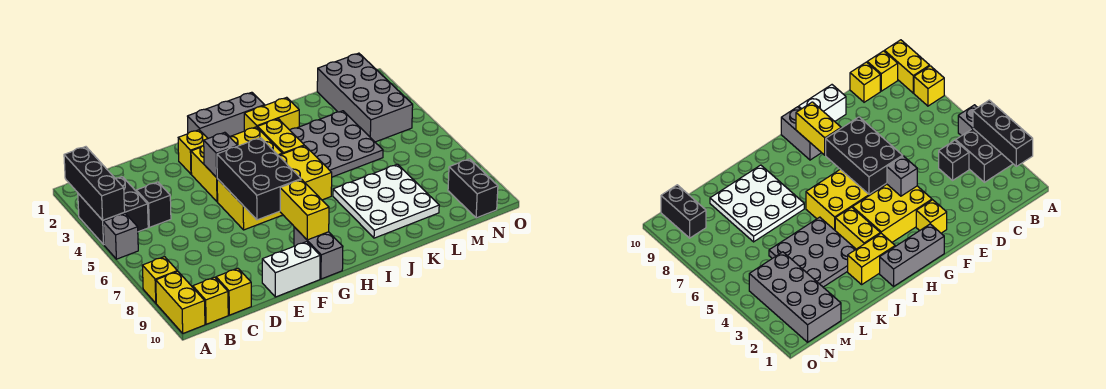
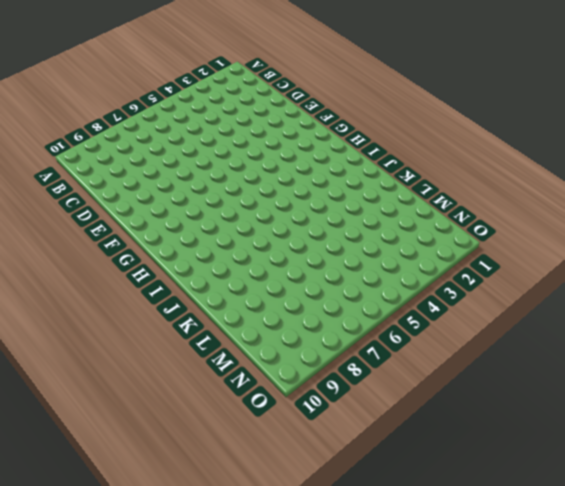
none -> black brick A3:B4 level 1
none -> grey brick A5 level 1
none -> yellow brick A8 level 1

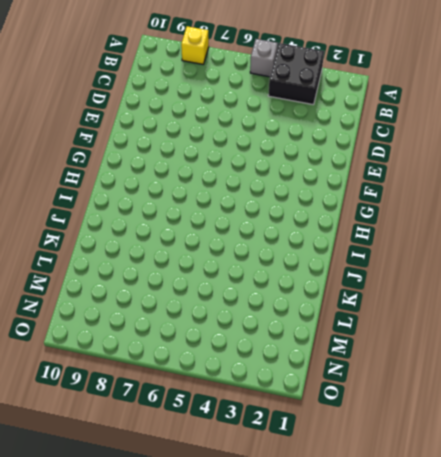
none -> yellow brick A9:A10 level 1
none -> yellow brick B10 level 1
none -> black brick C4 level 1

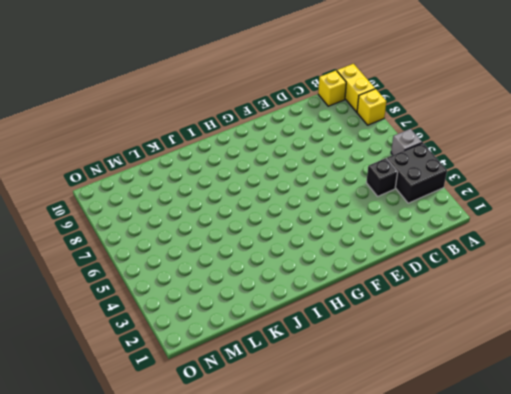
none -> yellow brick C10 level 1
none -> white brick E10:F10 level 1
none -> yellow brick F2 level 1

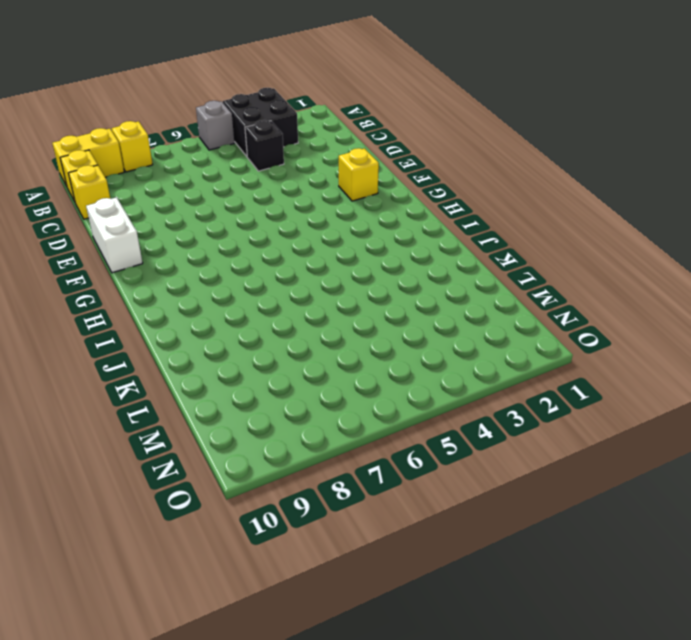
none -> yellow brick F3:H4 level 1
none -> yellow brick F5:I6 level 1
none -> grey brick G1:I1 level 1

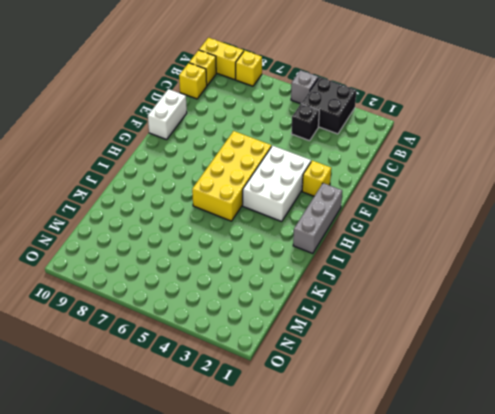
white brick F3:H4 level 1 -> yellow brick F3:H4 level 1
none -> grey brick G9:G10 level 1
none -> yellow brick I2:J2 level 1
none -> yellow brick I3:I4 level 1

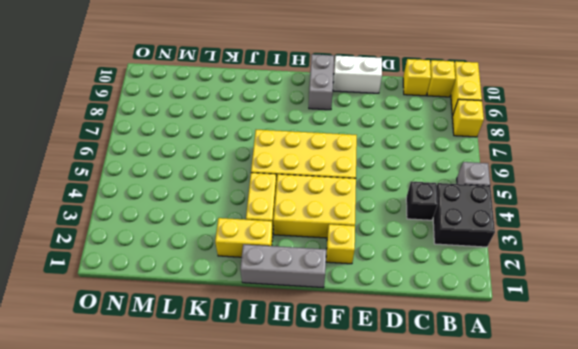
none -> grey plate J3:L5 level 1
none -> white plate J7:L9 level 1
none -> grey brick M1:N4 level 1

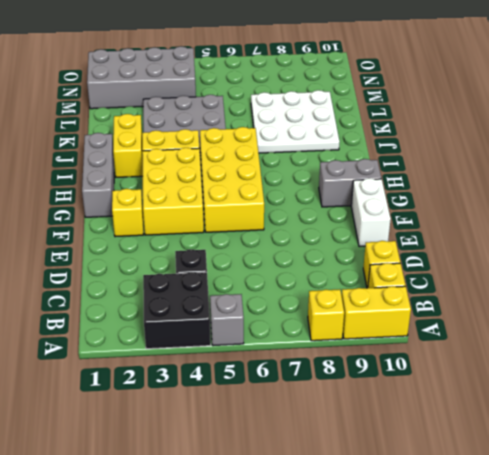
none -> black brick N9:N10 level 1
none -> black brick A2:A4 level 2
none -> grey brick F4 level 2

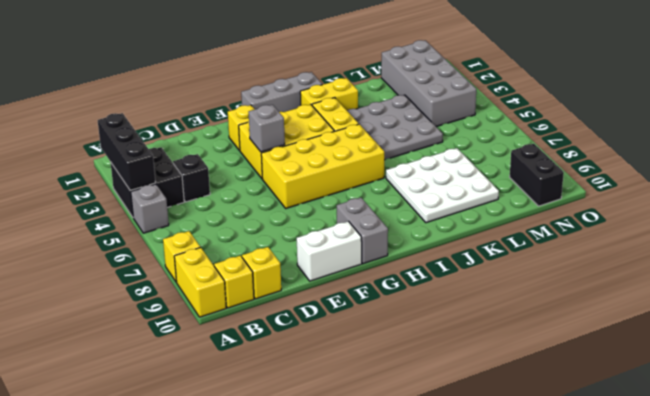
none -> black brick F5:G7 level 2
none -> yellow brick G8:G9 level 2

